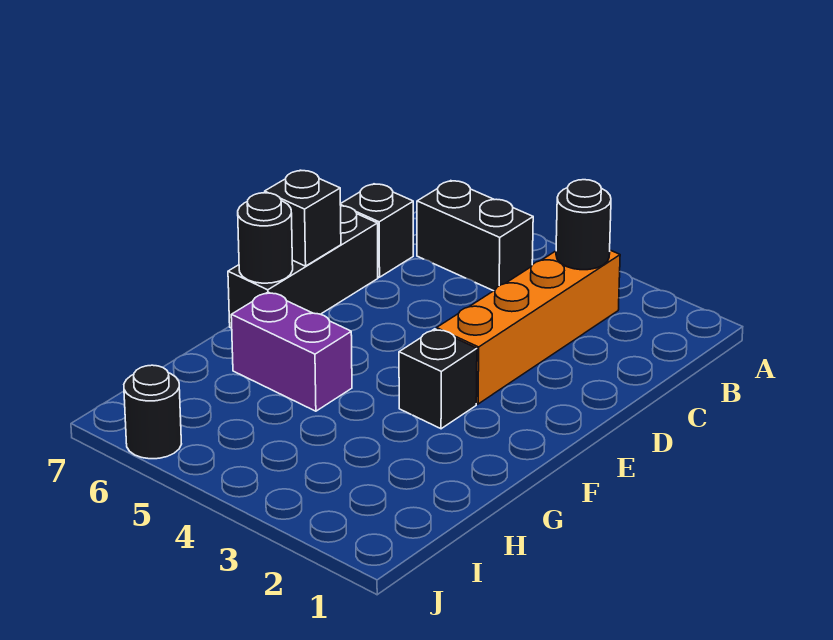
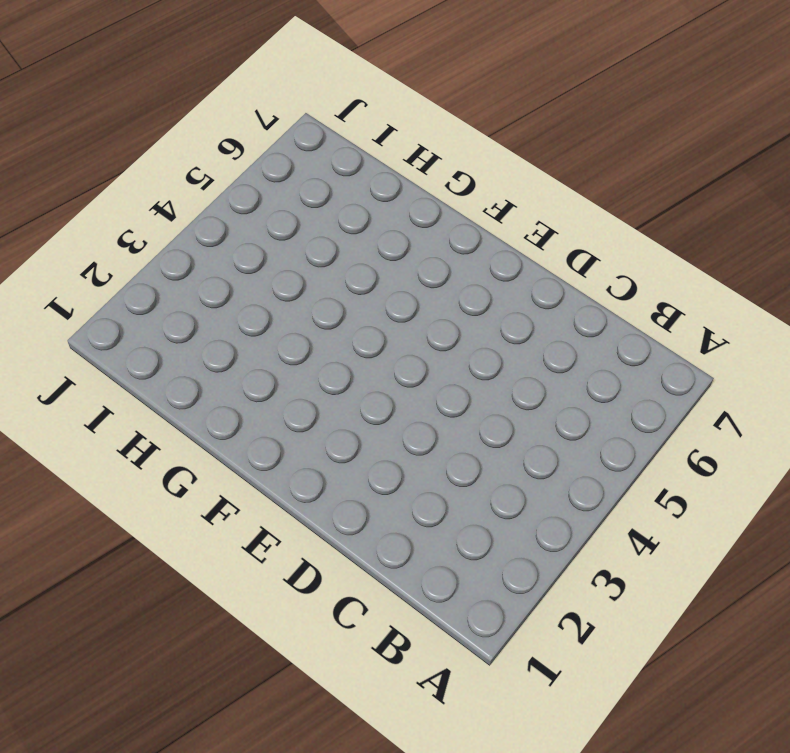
none -> orange brick B3:E3 level 1
none -> black brick B5:B6 level 1

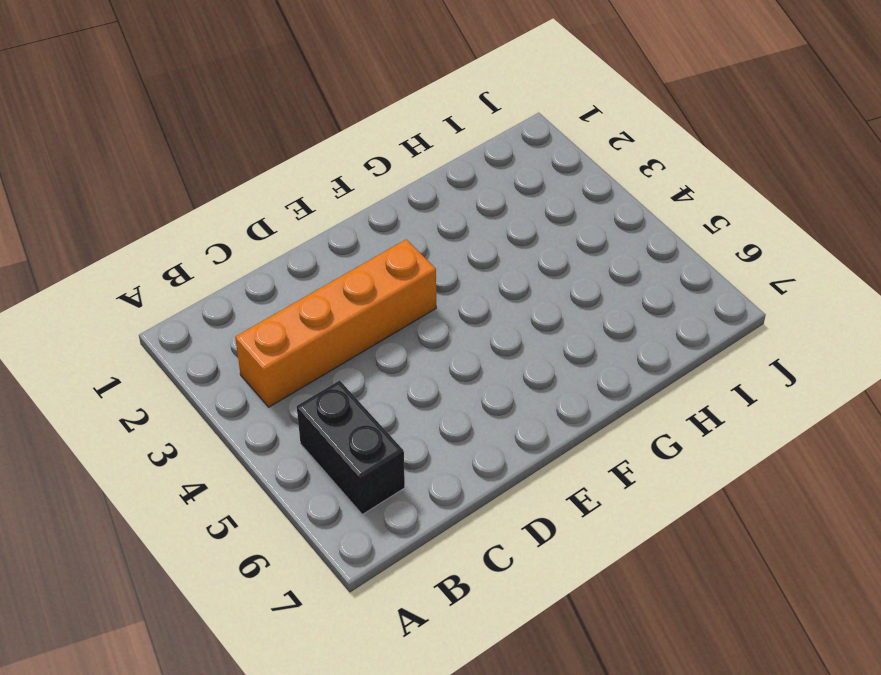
none -> black brick C7 level 1
none -> black brick D7:F7 level 1

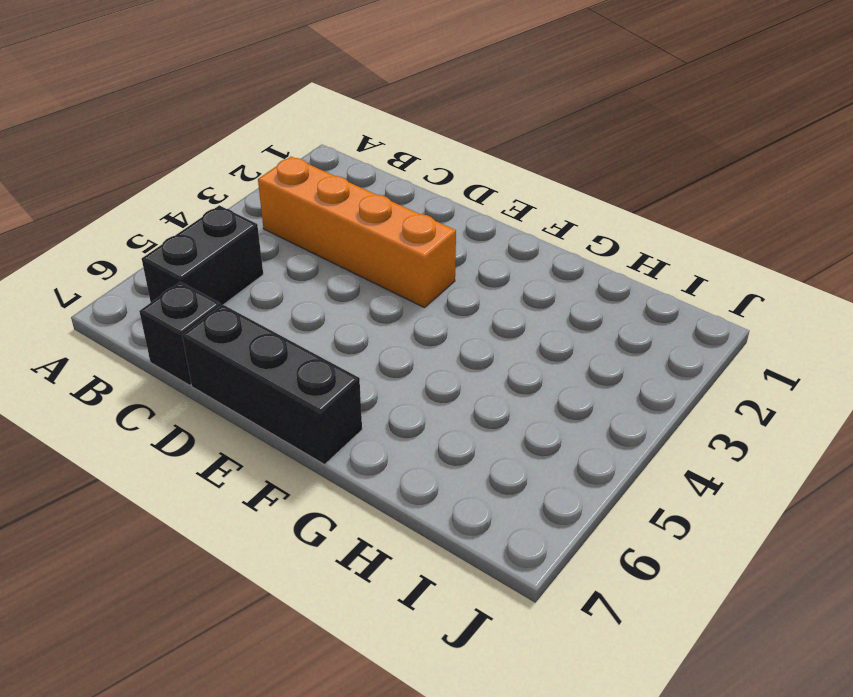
none -> black brick F3 level 1
none -> purple brick G5:G6 level 1

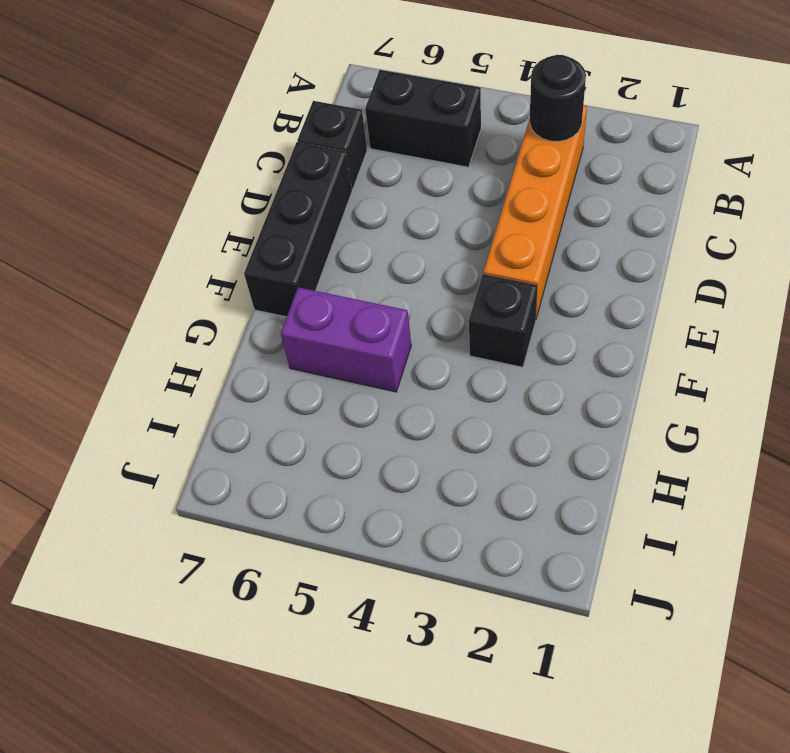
none -> black round brick J6 level 1
none -> black brick E7 level 2

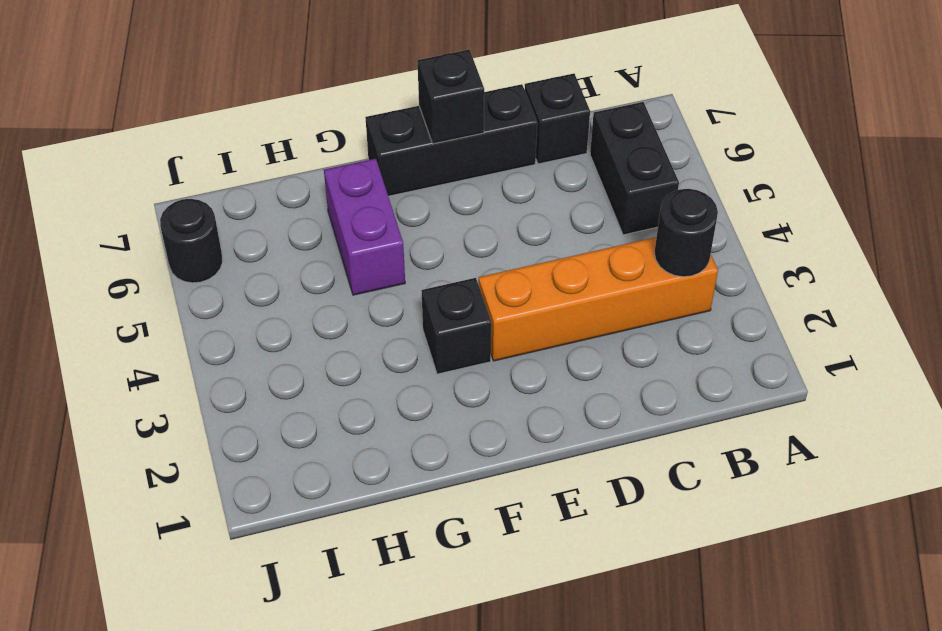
none -> black round brick F7 level 2

